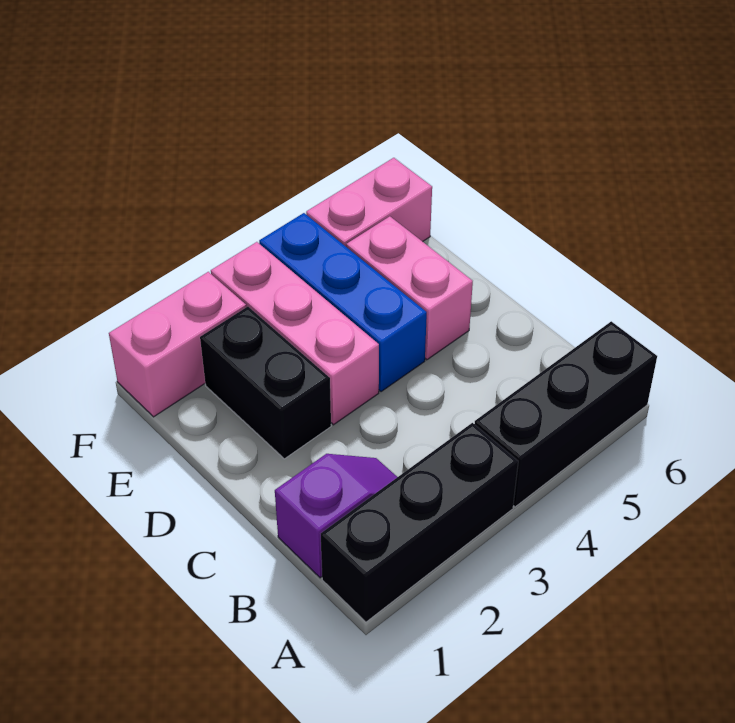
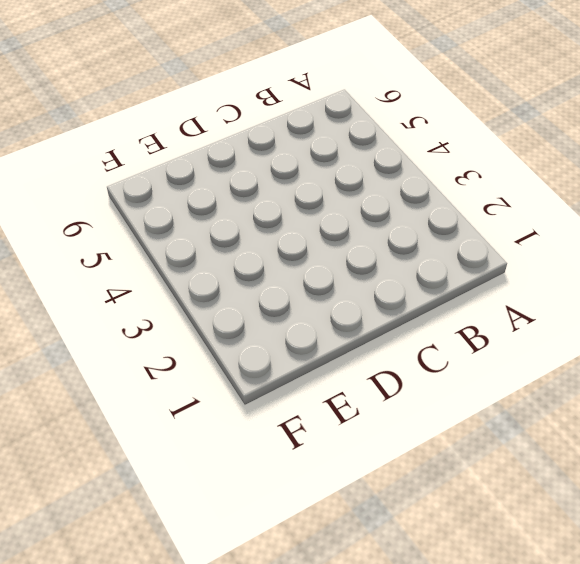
none -> black brick A1:A3 level 1
none -> black brick A4:A6 level 1

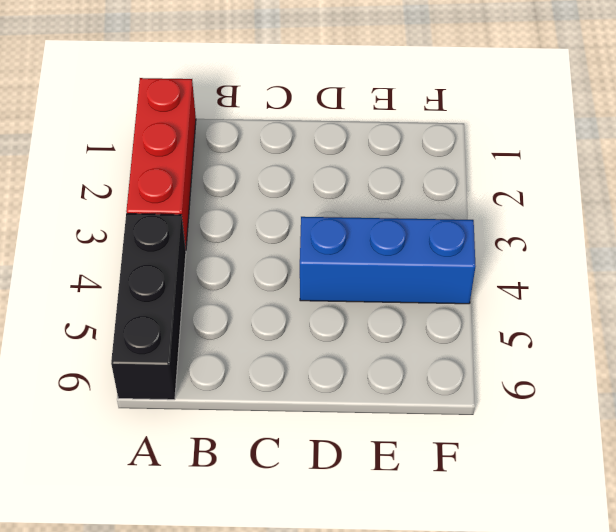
red brick A1:A3 level 1 -> black brick A1:A3 level 1
none -> purple slope B1:B2 level 1 top 1
none -> black brick D2:E2 level 1

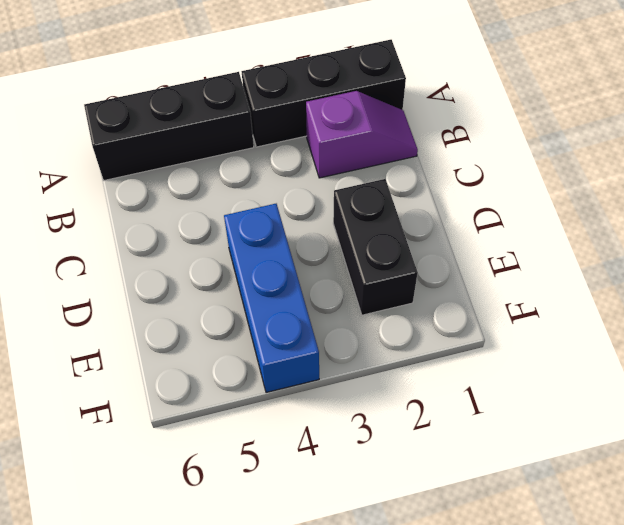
purple slope B1:B2 level 1 top 2 -> purple slope B1:B2 level 1 top 1
none -> pink brick D3:F3 level 1
none -> pink brick D5:E5 level 1

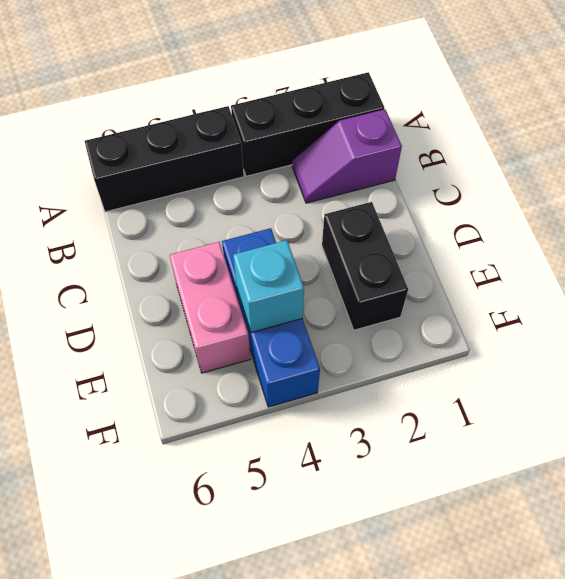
cyan brick E4 level 2 -> none
none -> pink brick D3:F3 level 1
none -> pink brick F1:F2 level 1

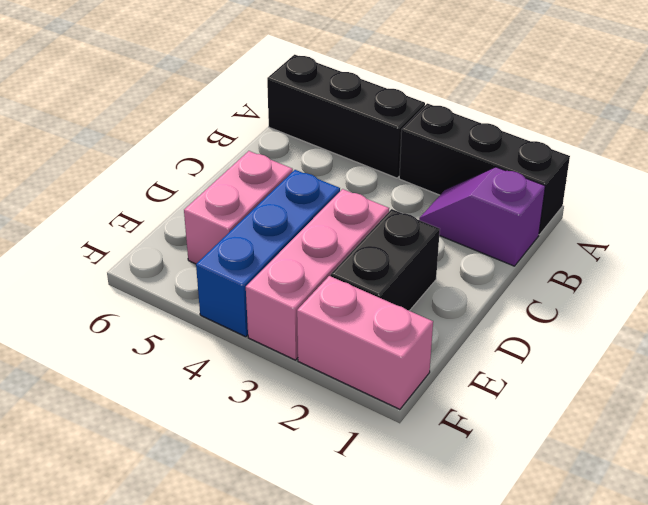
none -> pink brick F5:F6 level 1

